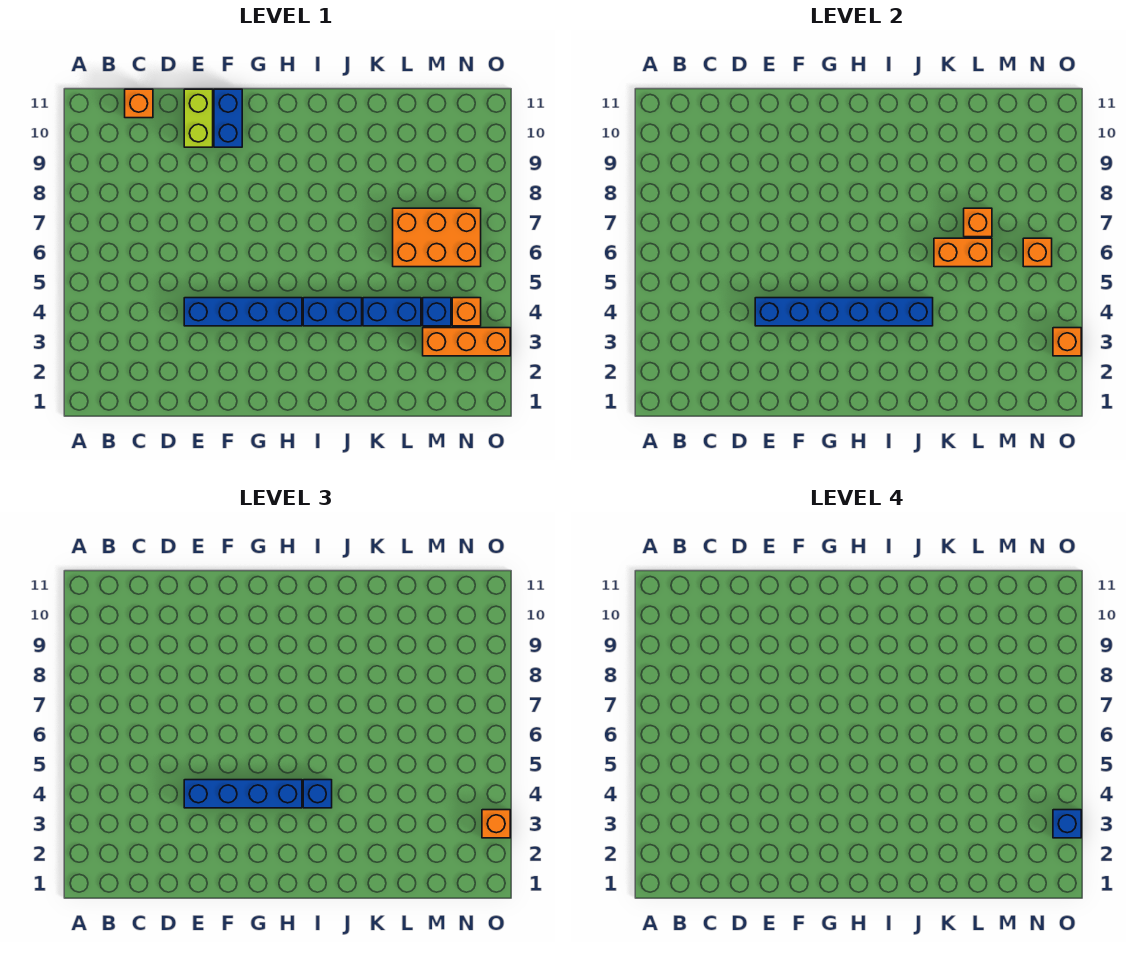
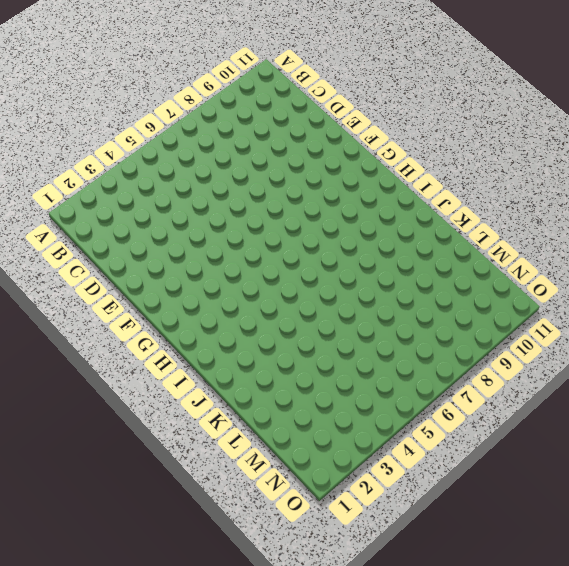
none -> orange brick C11 level 1
none -> blue brick E4:H4 level 1
none -> lime brick E10:E11 level 1

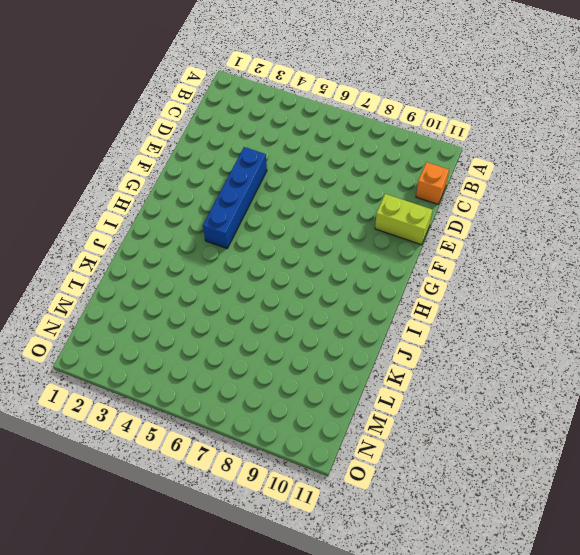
none -> blue brick F10:F11 level 1
none -> blue brick I4:J4 level 1
none -> blue brick K4:L4 level 1

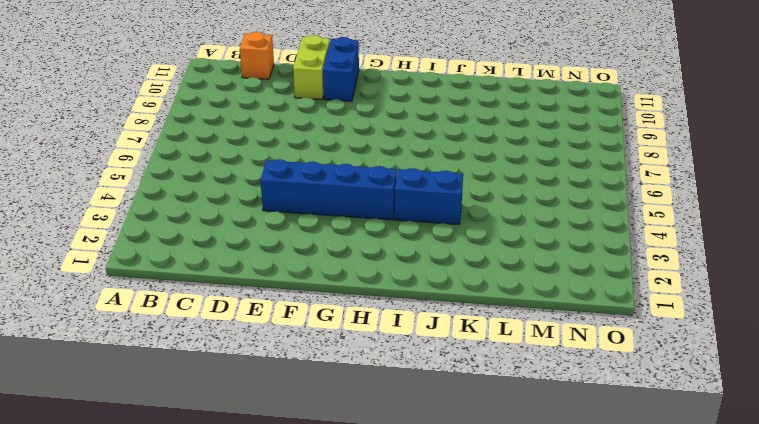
none -> blue brick K4:L4 level 1
none -> orange brick L6:N7 level 1
none -> orange brick M3:O3 level 1

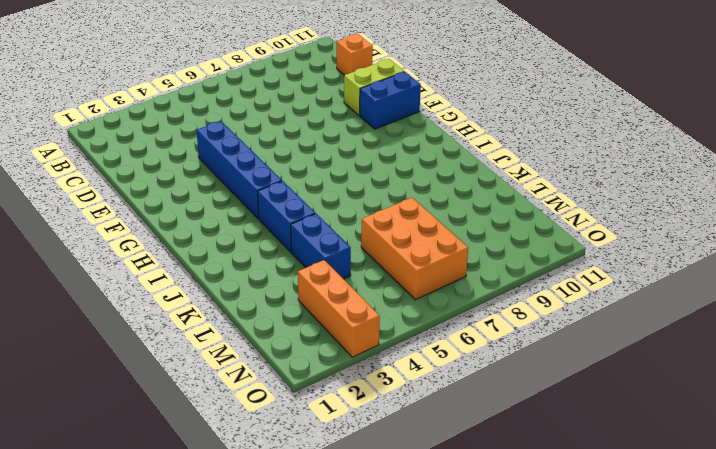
none -> blue brick M4 level 1
none -> orange brick N4 level 1
none -> blue brick E4:J4 level 2

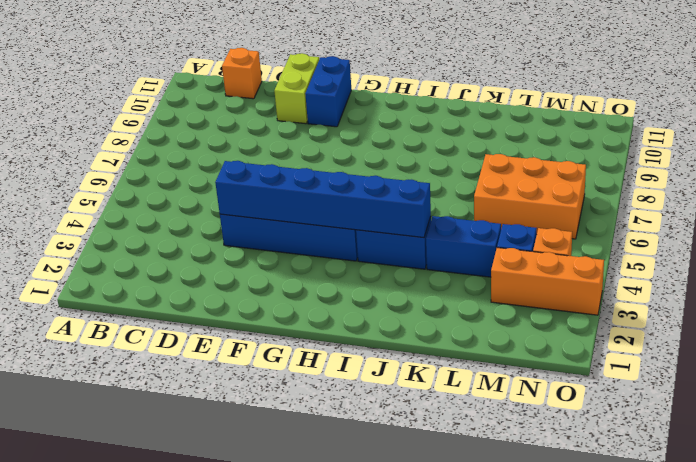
none -> orange brick K6:L6 level 2
none -> orange brick L7 level 2
none -> orange brick N6 level 2

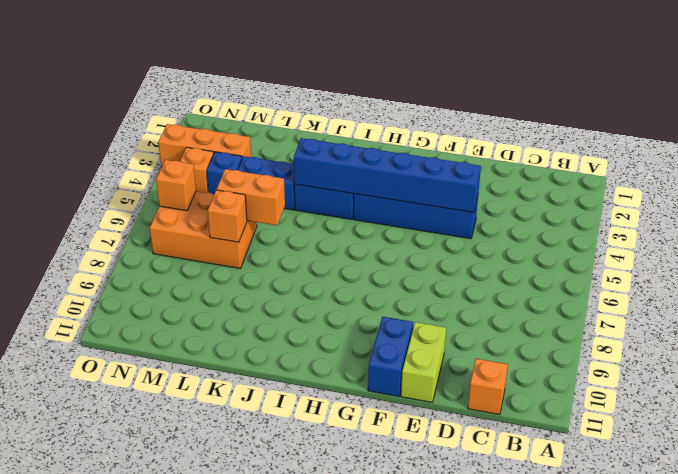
none -> orange brick O3 level 2
none -> blue brick E4:H4 level 3
none -> blue brick I4 level 3

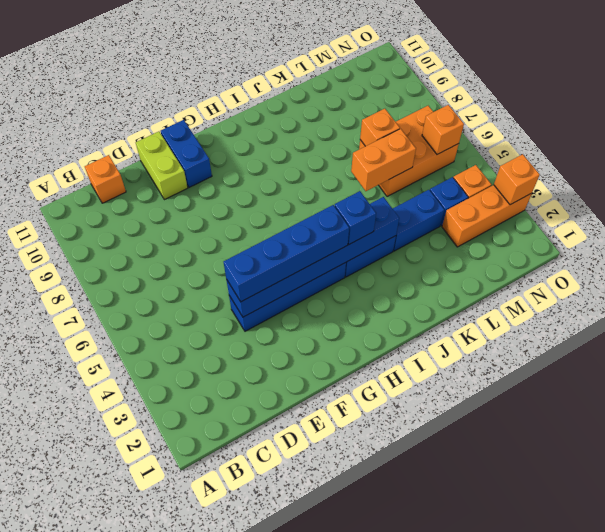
none -> orange brick O3 level 3
none -> blue brick O3 level 4

